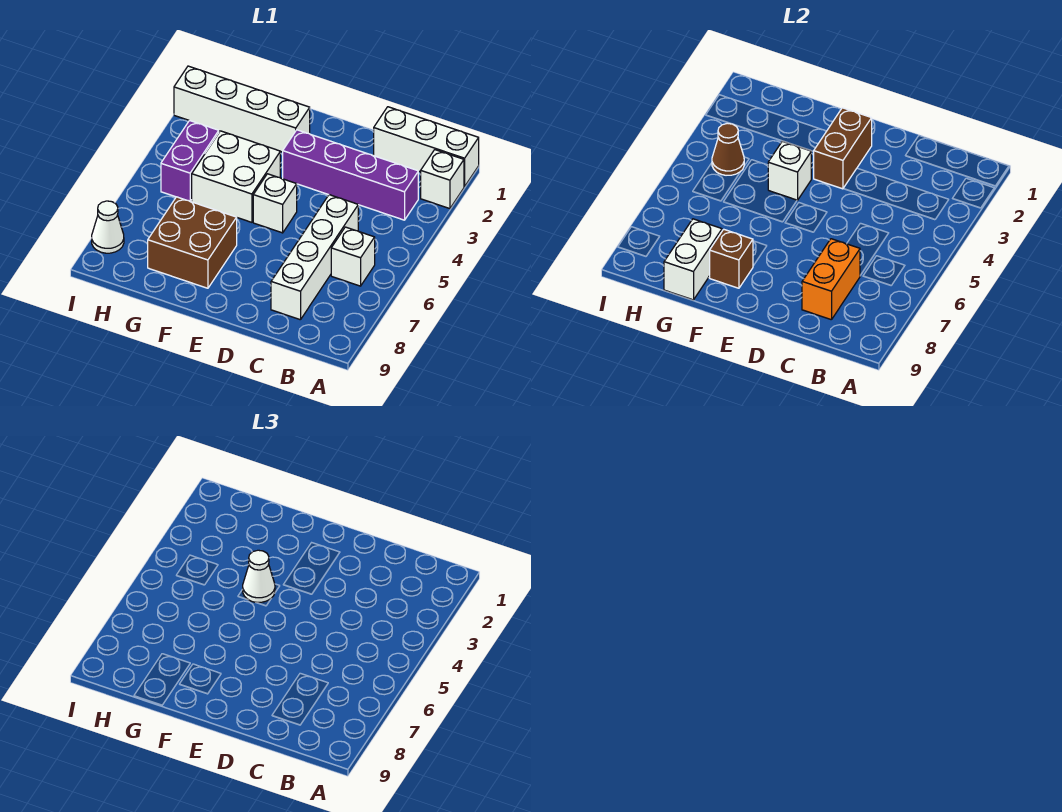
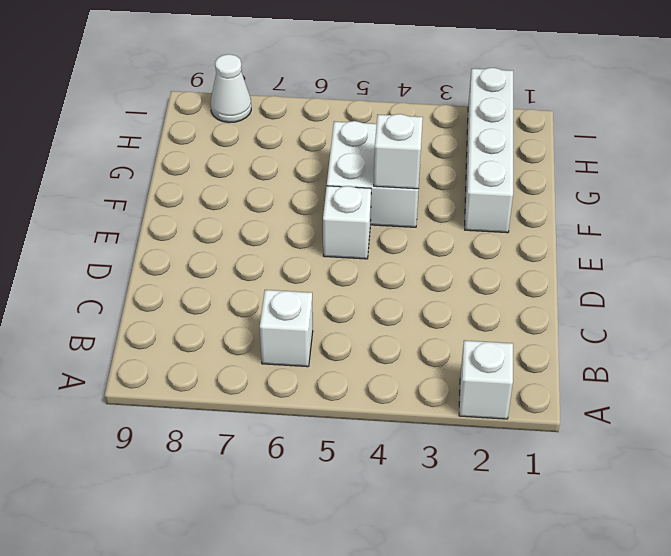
none -> white brick A1:C1 level 1
none -> purple brick B3:E3 level 1
none -> white brick C5:C8 level 1

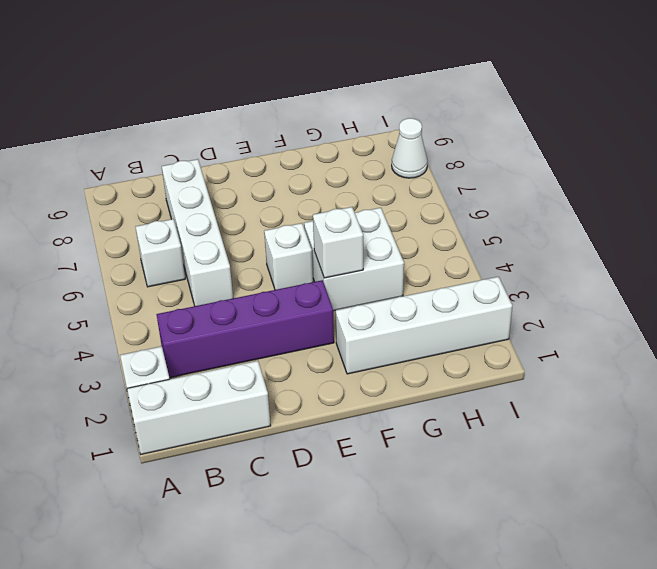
none -> brown brick F7:G8 level 1
none -> purple brick H4:H5 level 1
none -> orange brick C7:C8 level 2

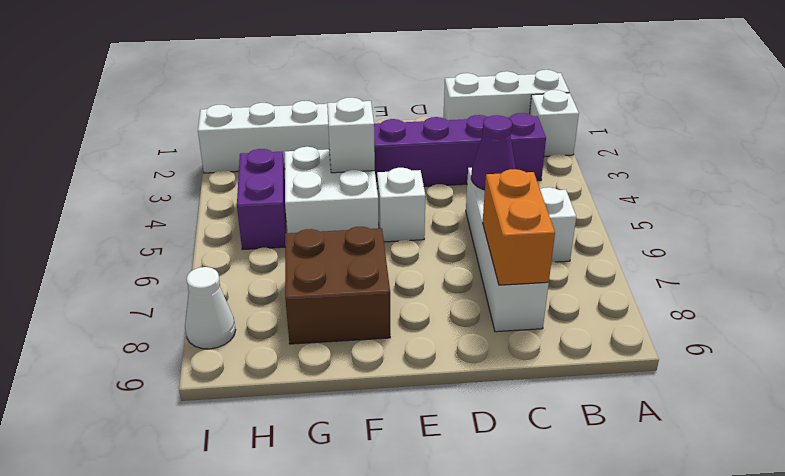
purple cone C5 level 2 -> none
none -> brown brick E2:E3 level 2
none -> brown brick F8 level 2
none -> white brick G8:G9 level 2

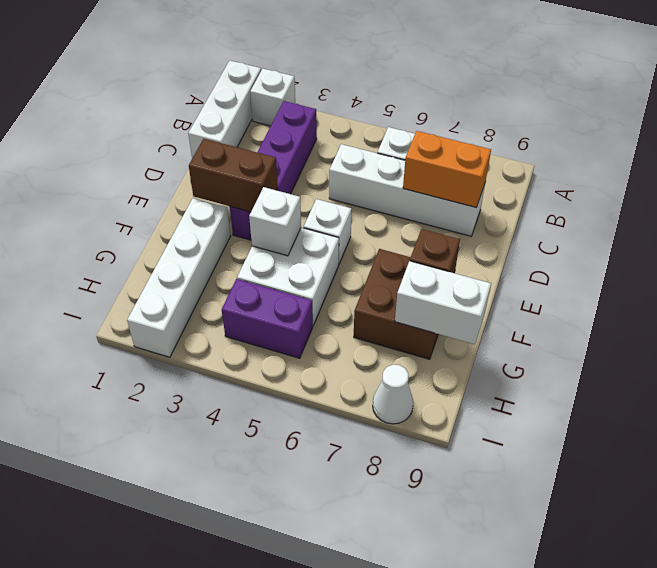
none -> brown cone H4 level 2
none -> white cone F4 level 3

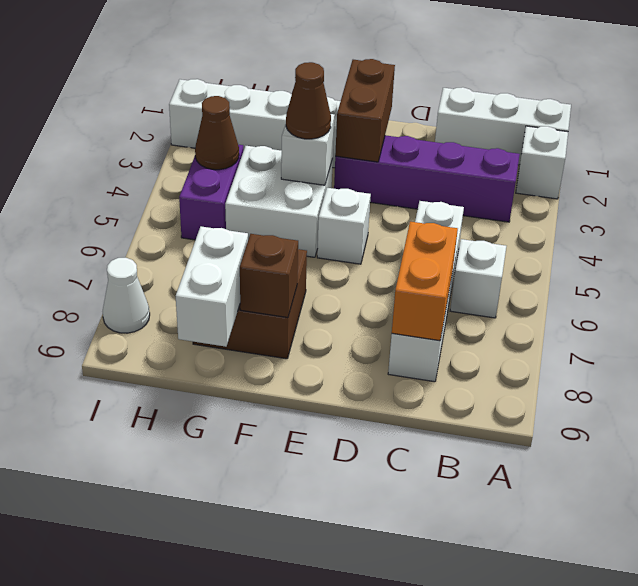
brown cone F4 level 3 -> white cone F4 level 3

